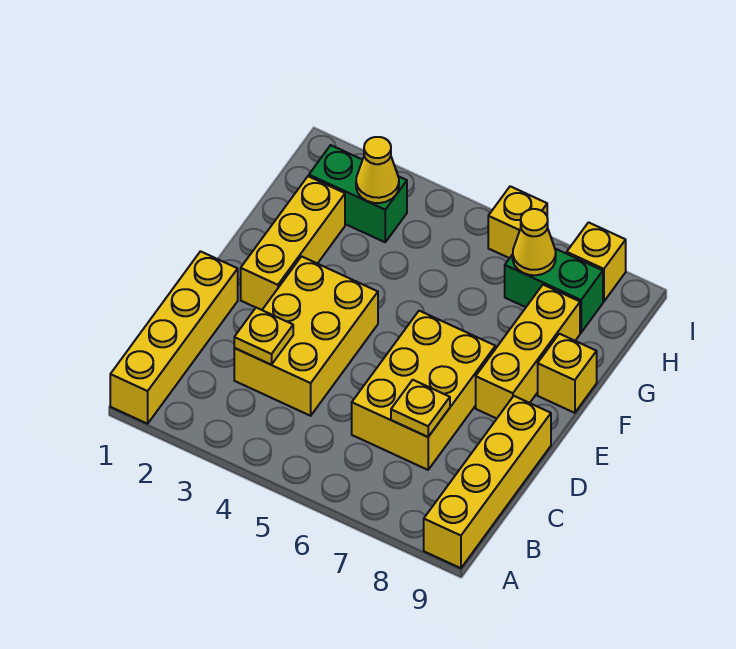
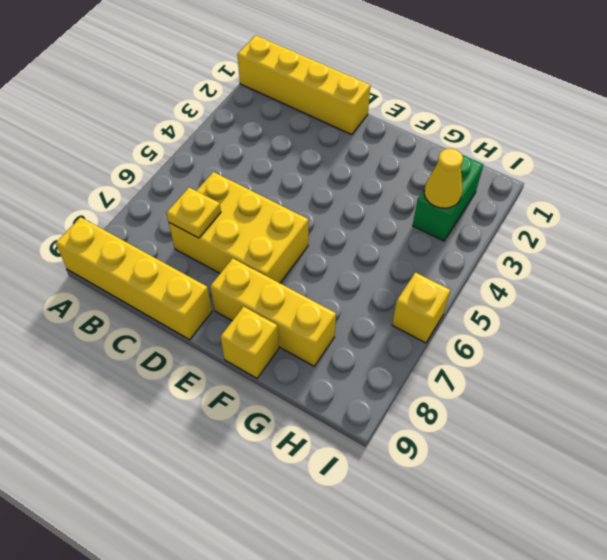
none -> yellow brick C3:E4 level 1
none -> yellow brick E2:G2 level 1
none -> green brick H7:H8 level 1

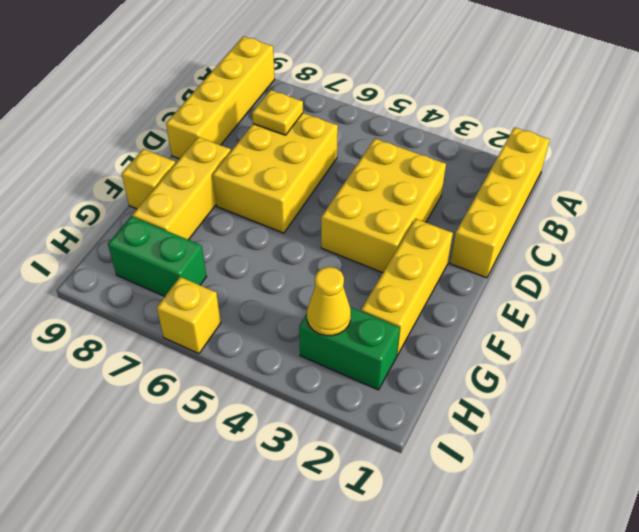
none -> yellow brick I8 level 1
none -> yellow plate C3 level 2
none -> yellow cone H7 level 2

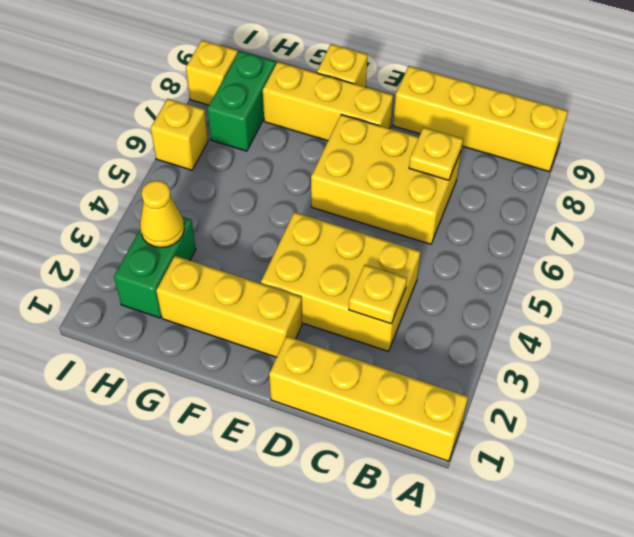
none -> yellow cone H7 level 2

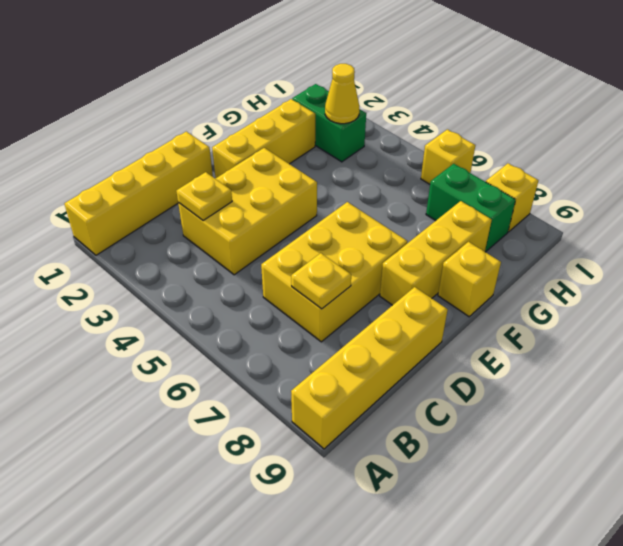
none -> yellow cone H7 level 2

